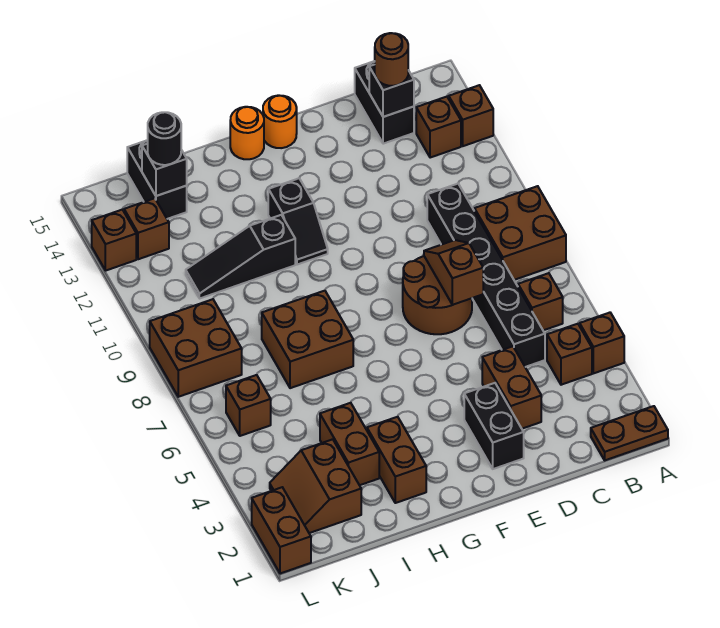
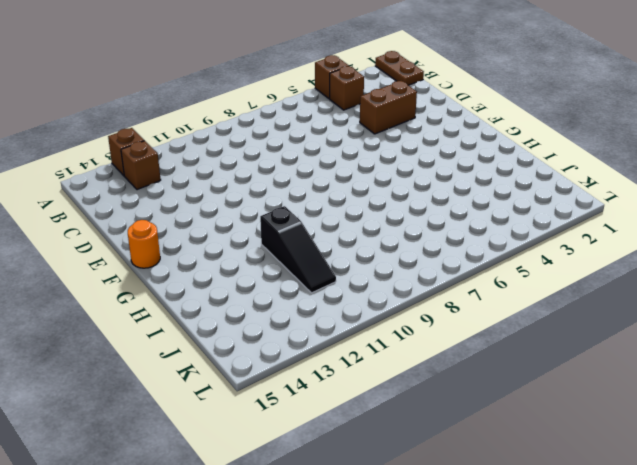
none -> brown brick A8:B9 level 1
none -> brown brick B6 level 1
none -> black brick C5:C10 level 1
none -> black brick C14:C15 level 1

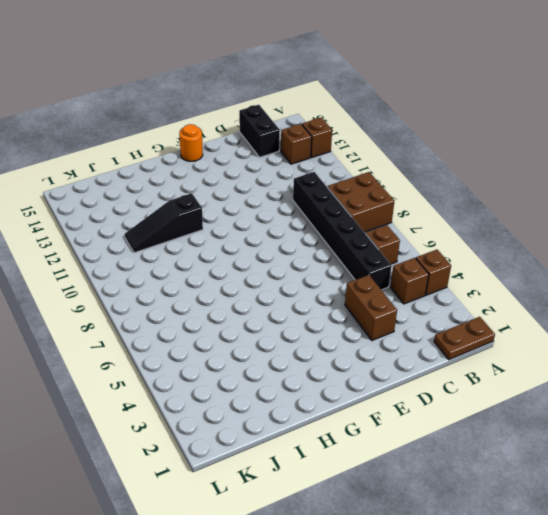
none -> brown round brick D7:E8 level 1
none -> black brick E2:E3 level 1
none -> black slope G11:G12 level 1 top 12
none -> orange round brick G15 level 1

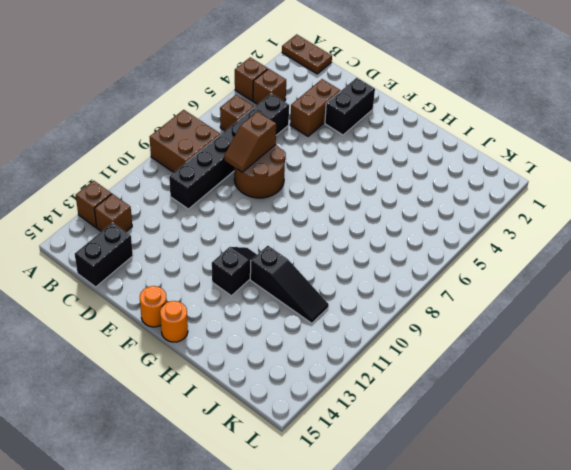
none -> brown brick H2:H3 level 1
none -> brown brick H7:I8 level 1
none -> brown brick I3:I4 level 1
none -> brown slope J2:K3 level 1 top J

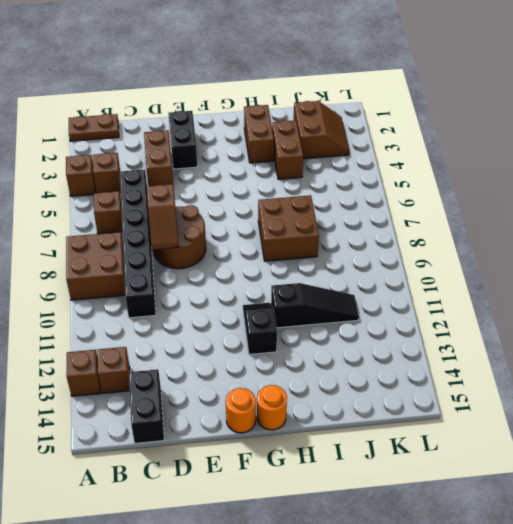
none -> black brick J14:J15 level 1
none -> brown brick K6 level 1
none -> brown brick K8:L9 level 1
none -> brown brick K13 level 1

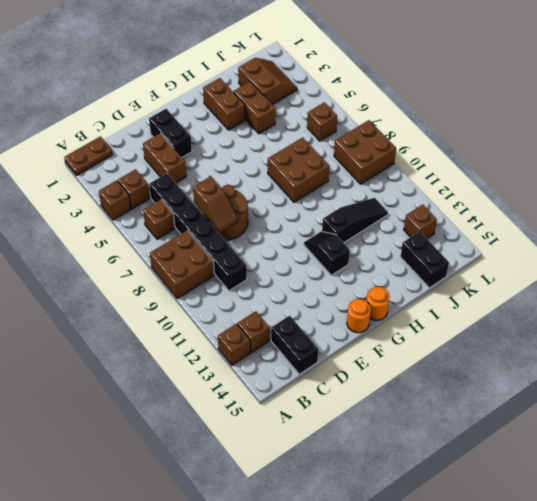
none -> brown brick L1:L2 level 1
none -> brown brick L13 level 1
none -> black brick C14 level 2
none -> black brick J14 level 2

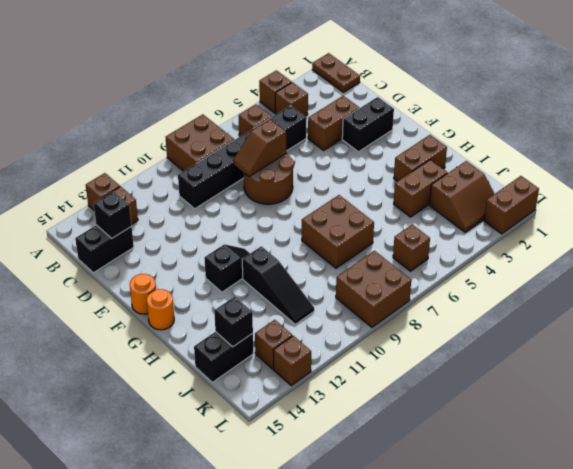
none -> brown round brick C14 level 3
none -> black round brick J14 level 3

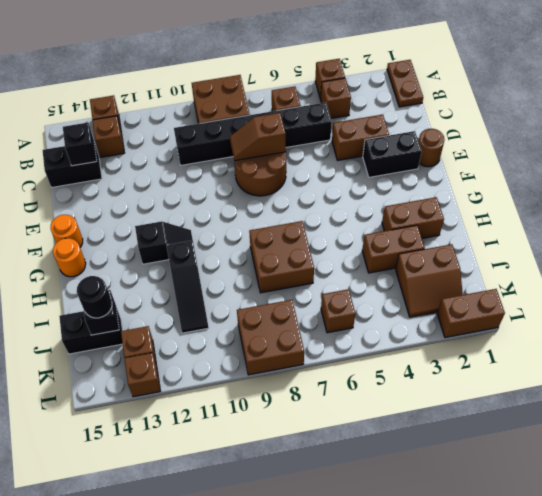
brown round brick E1 level 1 -> brown round brick C14 level 3

